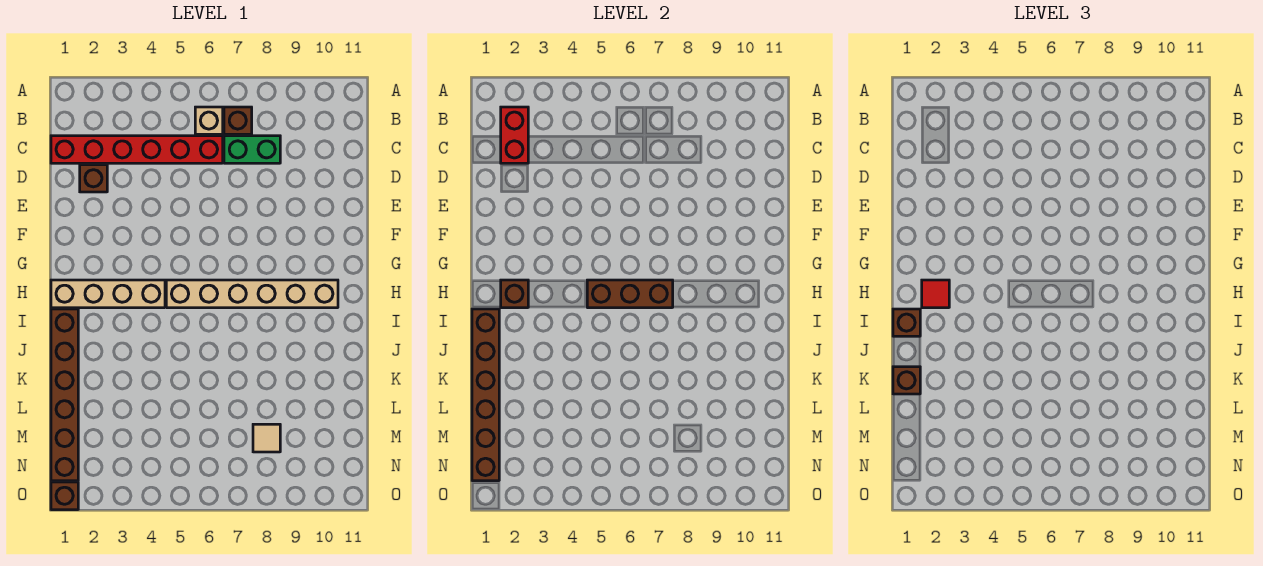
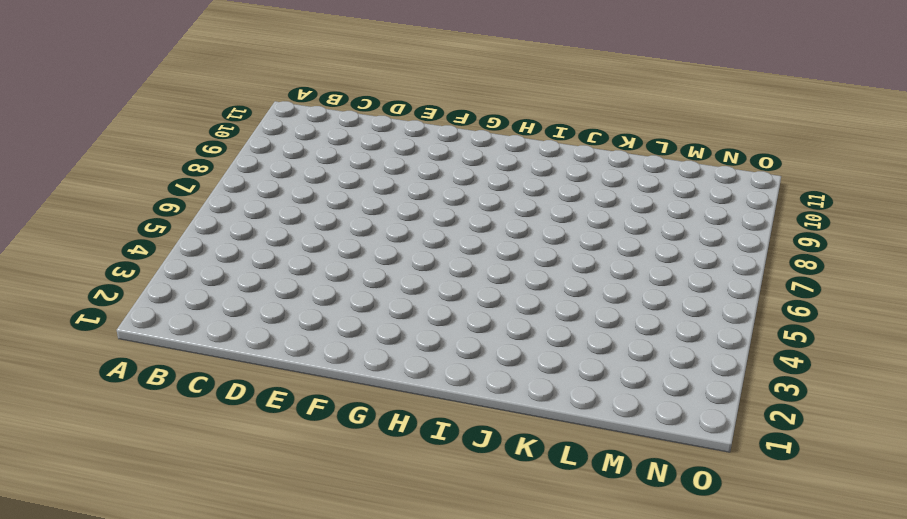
none -> tan brick B6 level 1
none -> brown brick B7 level 1
none -> red brick C1:C6 level 1

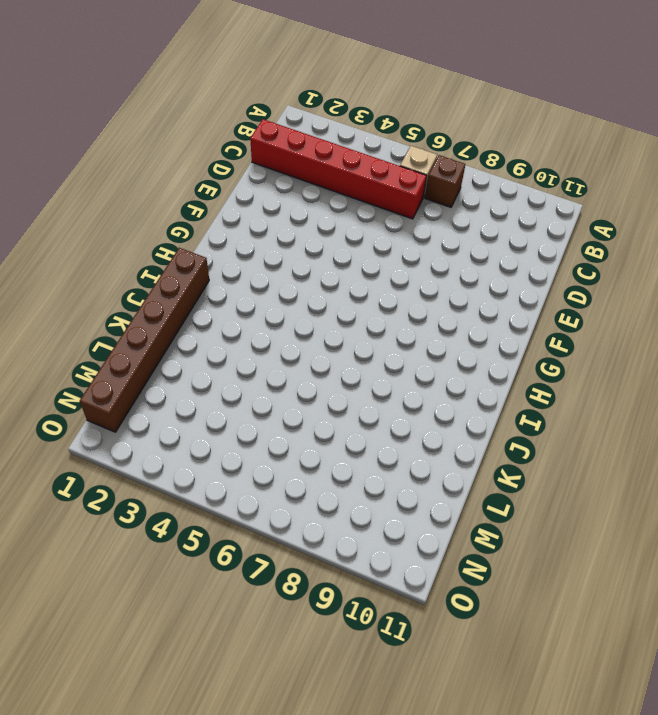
none -> green brick C7:C8 level 1
none -> brown brick D2 level 1
none -> tan brick H1:H4 level 1

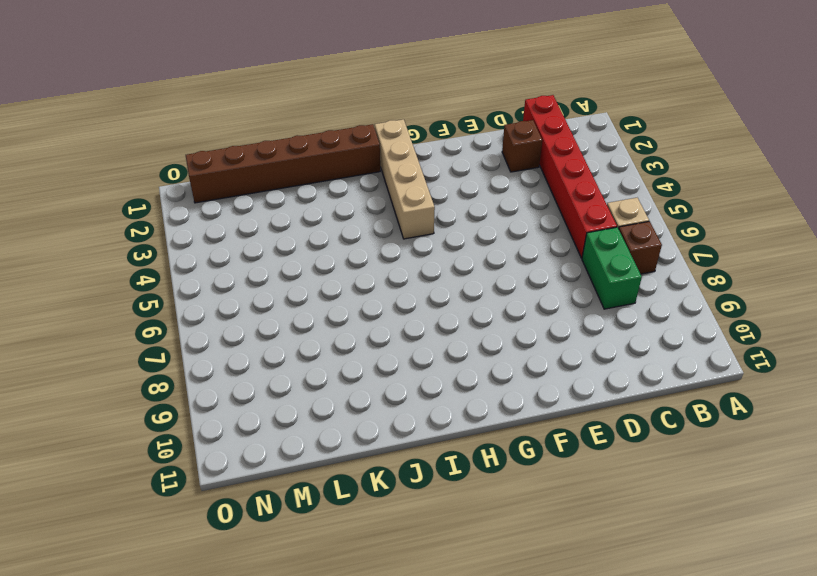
none -> tan brick H5:H10 level 1
none -> tan tile M8 level 1
none -> brown brick O1 level 1

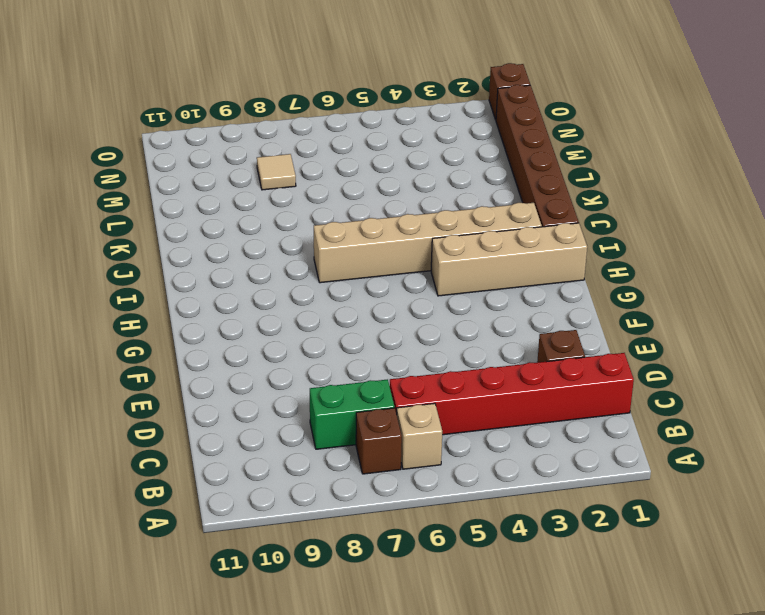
tan brick I2:I7 level 1 -> tan brick H5:H10 level 1
none -> red brick B2:C2 level 2
none -> brown brick H2 level 2
none -> brown brick H5:H7 level 2

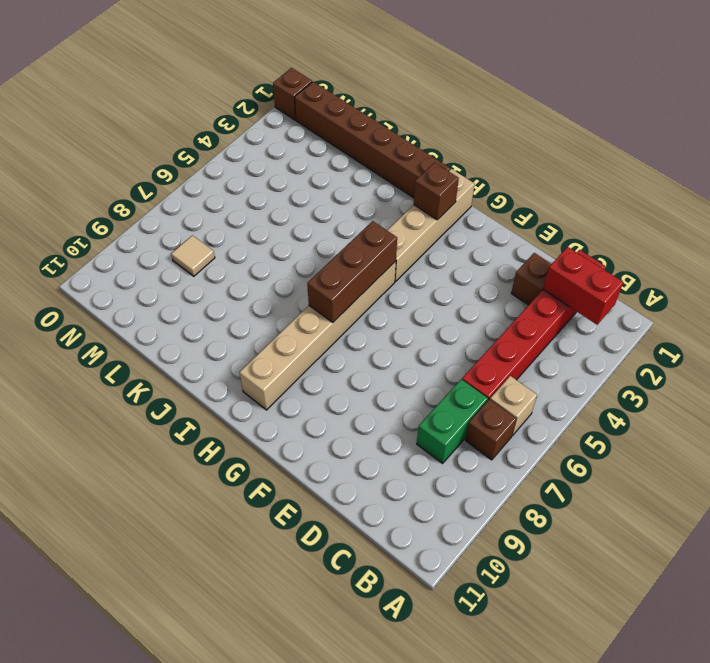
none -> brown brick I1:N1 level 2
none -> red tile H2 level 3
none -> brown brick I1 level 3

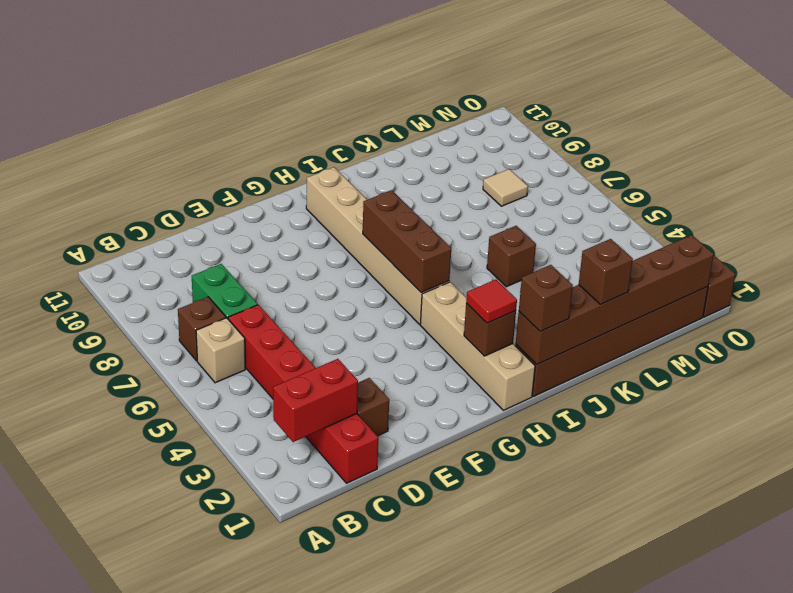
brown brick K5 level 1 -> none

